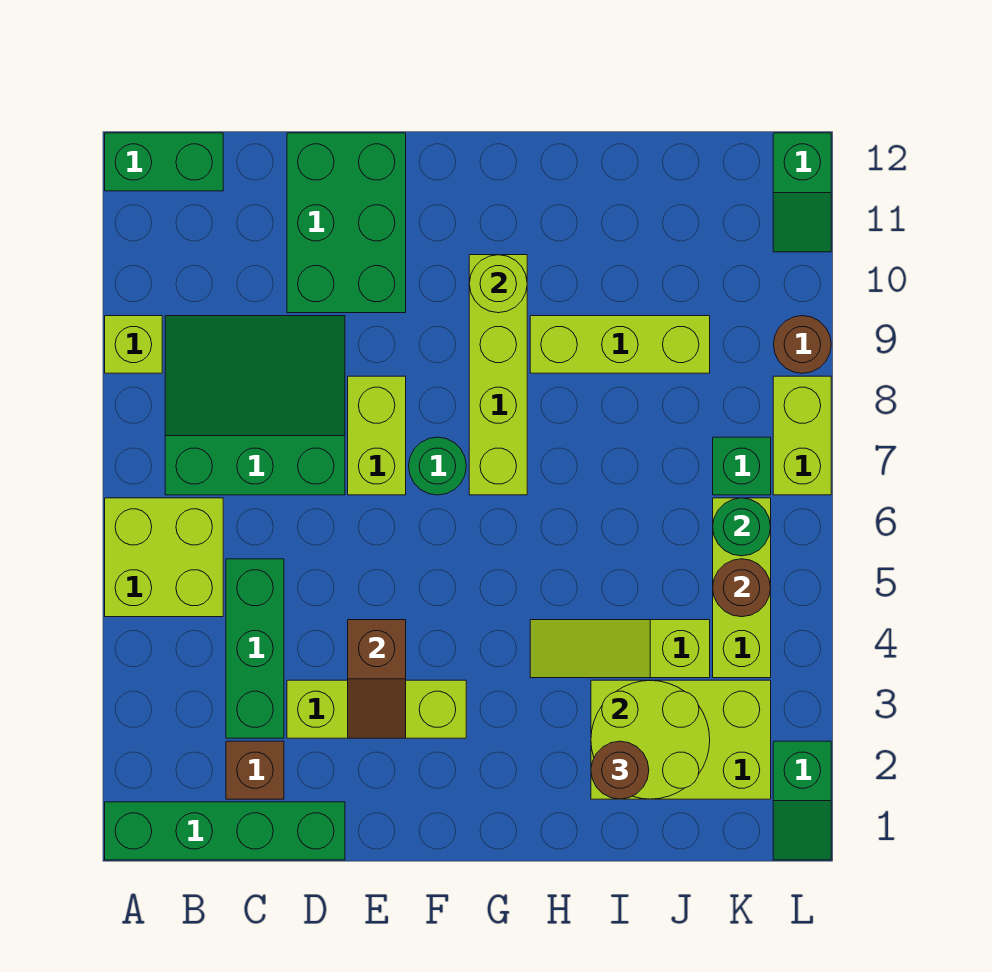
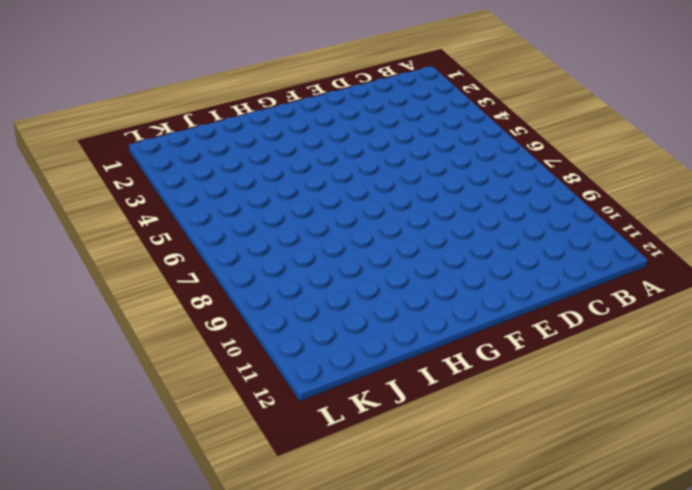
none -> green brick A1:D1 level 1
none -> lime brick A5:B6 level 1
none -> lime brick A9 level 1

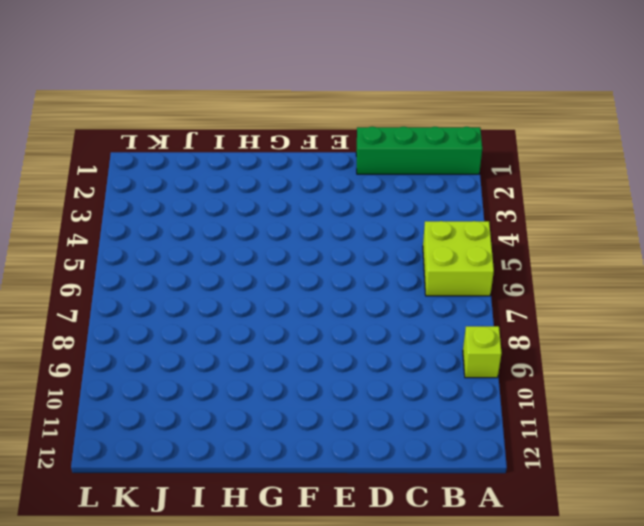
none -> green brick A12:B12 level 1
none -> green slope B7:D9 level 1 top 7
none -> brown brick C2 level 1

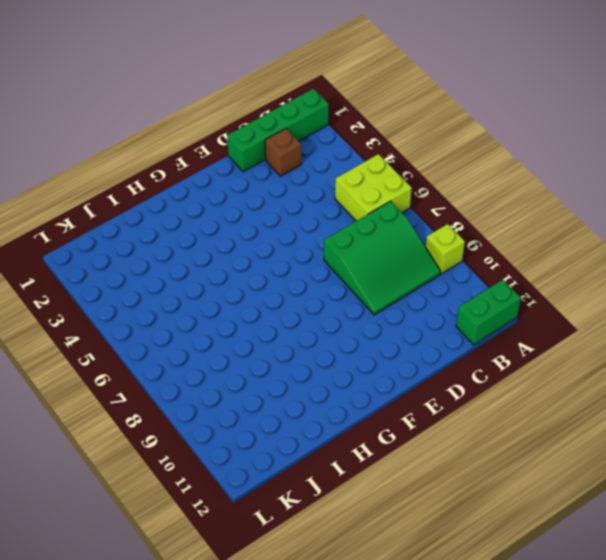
none -> green brick C3:C5 level 1
none -> lime brick D3:F3 level 1
none -> green brick D10:E12 level 1

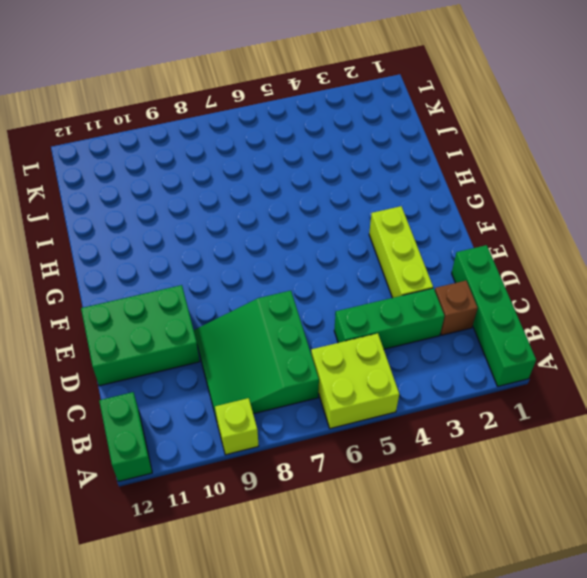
none -> lime brick E7:E8 level 1
none -> green round brick F7 level 1
none -> lime brick G7:G10 level 1

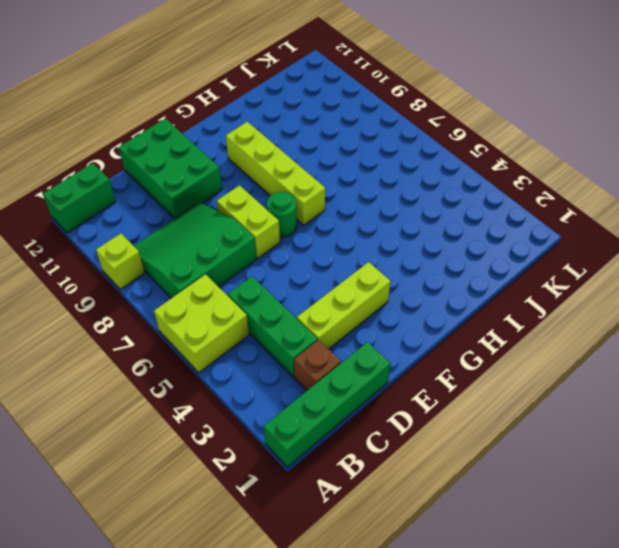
none -> lime slope H4:J4 level 1 top J
none -> lime brick H9:J9 level 1
none -> lime brick I2:K3 level 1

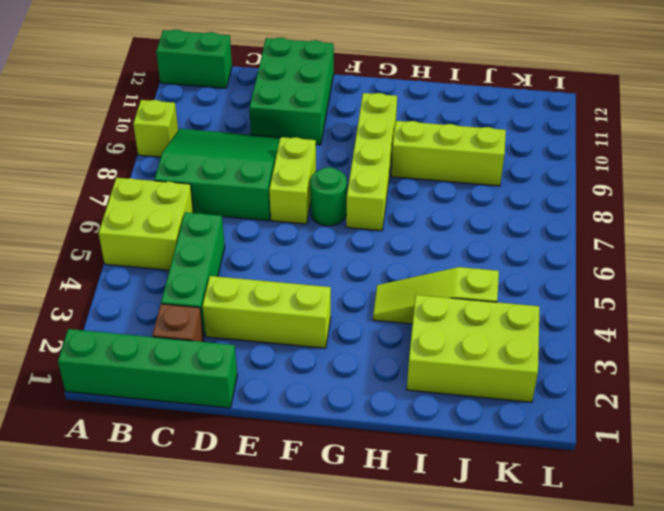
none -> lime brick K4:K6 level 1
none -> green brick K7 level 1
none -> green slope L1:L2 level 1 top 2

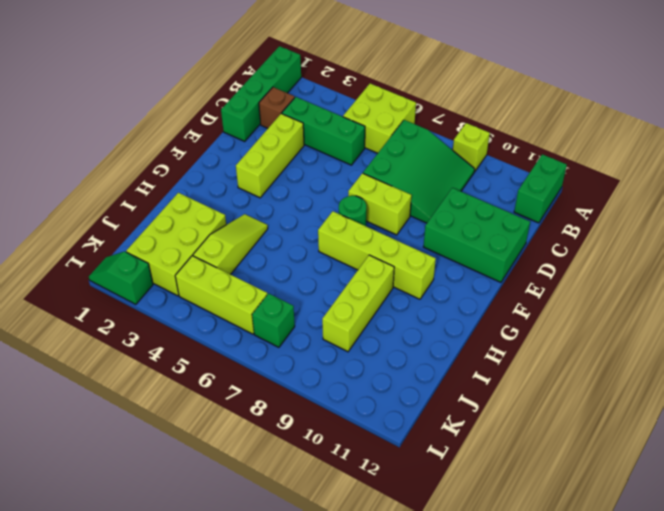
none -> lime brick L7:L8 level 1
none -> brown round brick L9 level 1
none -> green slope L11:L12 level 1 top 12

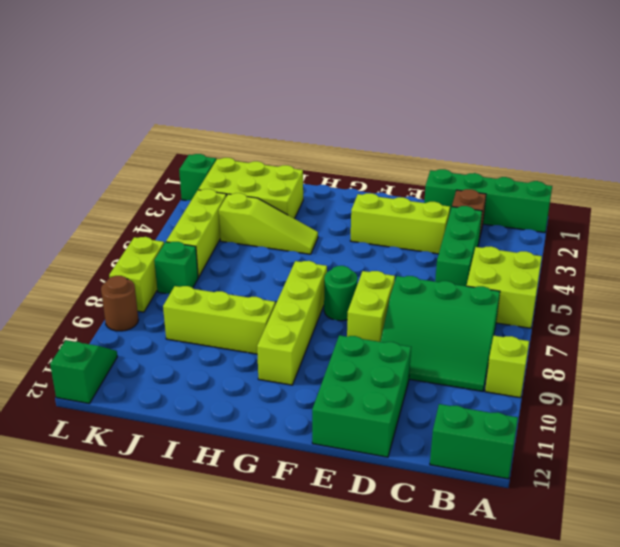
none -> brown slope E3:E4 level 2 top 4
none -> lime round brick G10 level 2
none -> lime round brick I2:J3 level 2

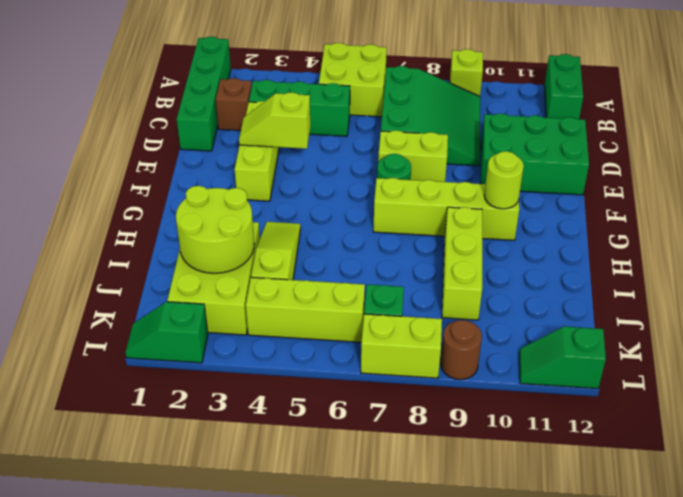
lime slope E3:E4 level 2 top 4 -> brown slope E3:E4 level 2 top 4
none -> brown round brick K5 level 2
none -> green round brick K6 level 2
none -> brown round brick I2 level 3

